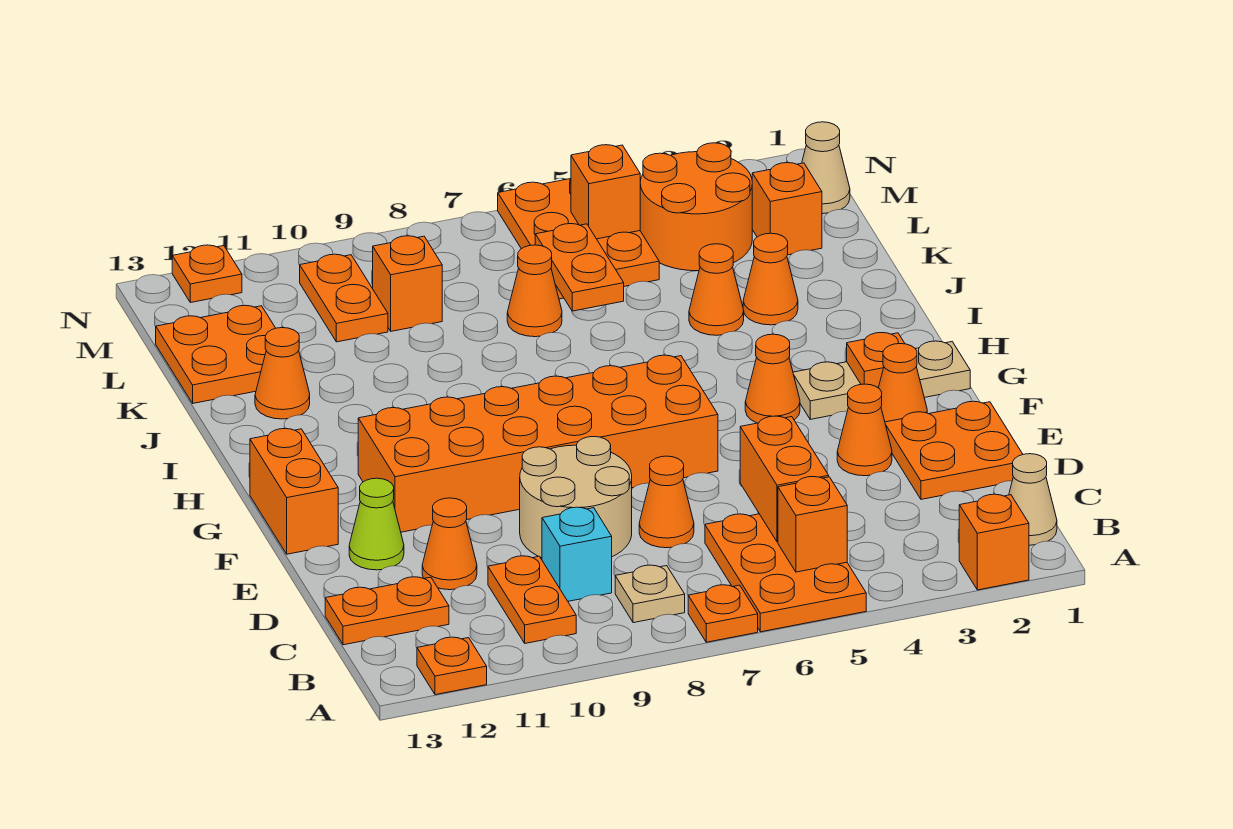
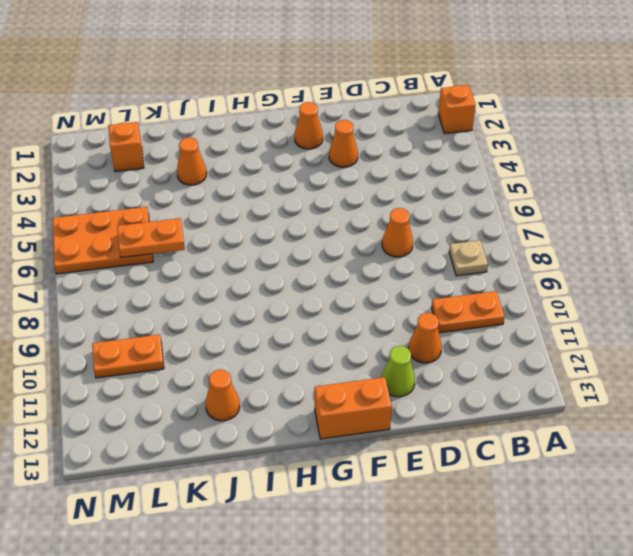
none -> orange plate A5:C6 level 1
none -> orange plate A7 level 1
none -> orange plate A12 level 1
none -> tan cone B1 level 1

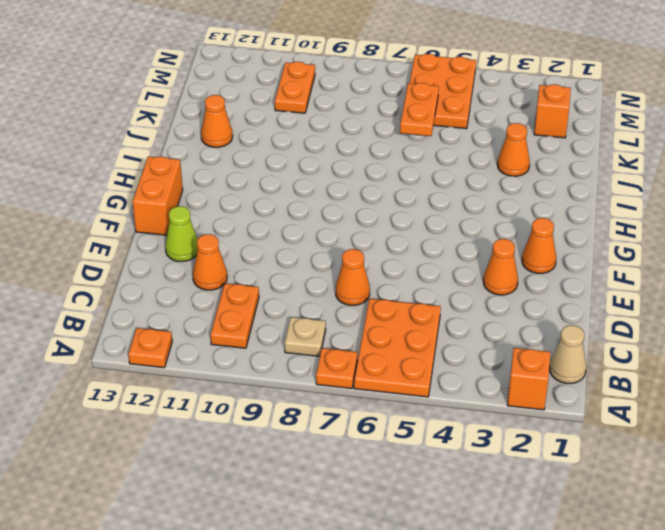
none -> cyan brick C9 level 1
none -> orange plate C12:C13 level 1
none -> orange plate D1:E2 level 1
none -> tan round brick D8:E9 level 1

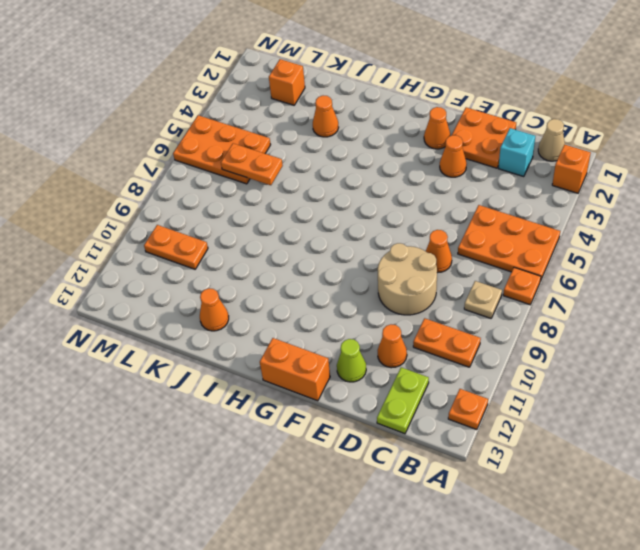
cyan brick C2 level 1 -> cyan brick C9 level 1
lime plate C12:C13 level 1 -> orange plate C12:C13 level 1
none -> orange brick F6:G11 level 1
none -> tan plate G1:G3 level 1
none -> orange cone G4 level 1
none -> orange cone J4 level 1

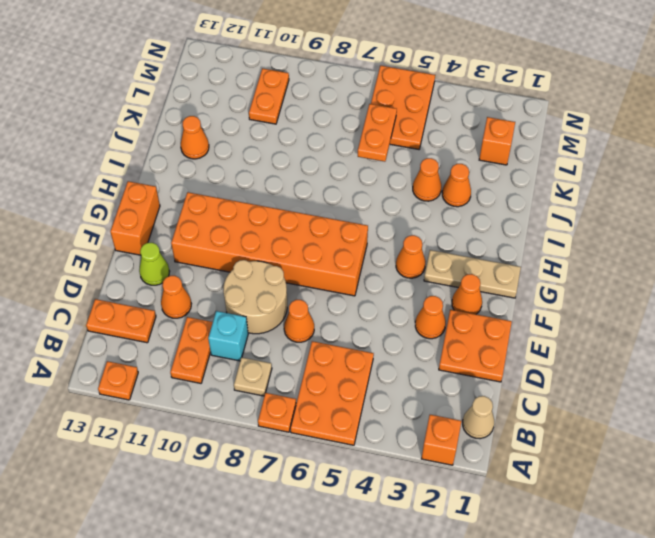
none -> orange cone K7 level 1
none -> orange plate K12:L13 level 1
none -> orange round brick L3:M4 level 1
none -> orange brick L9 level 1

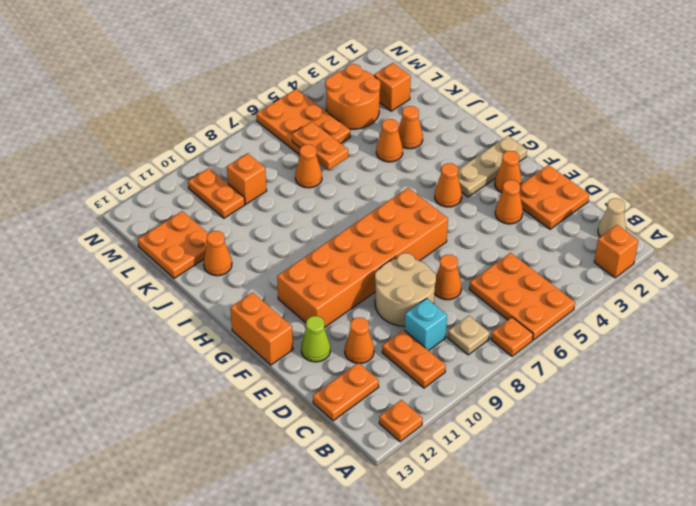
none -> tan cone M1 level 1
none -> orange plate N12 level 1
none -> orange brick B5 level 2
none -> orange brick C5:D5 level 2

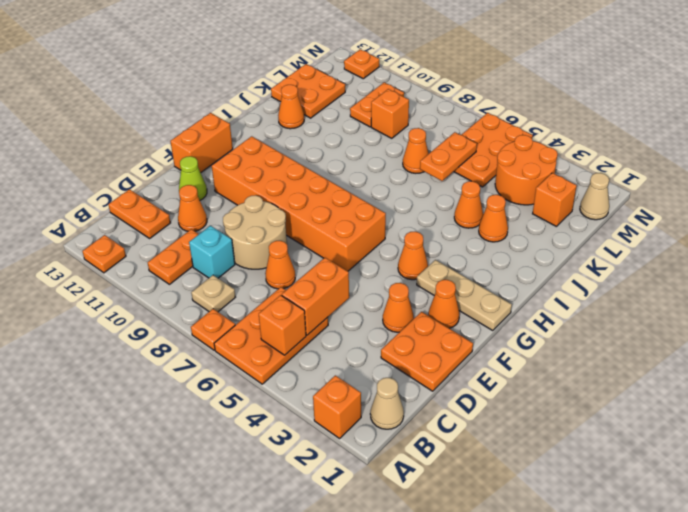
none -> orange plate G2 level 2
none -> orange brick M5 level 2

